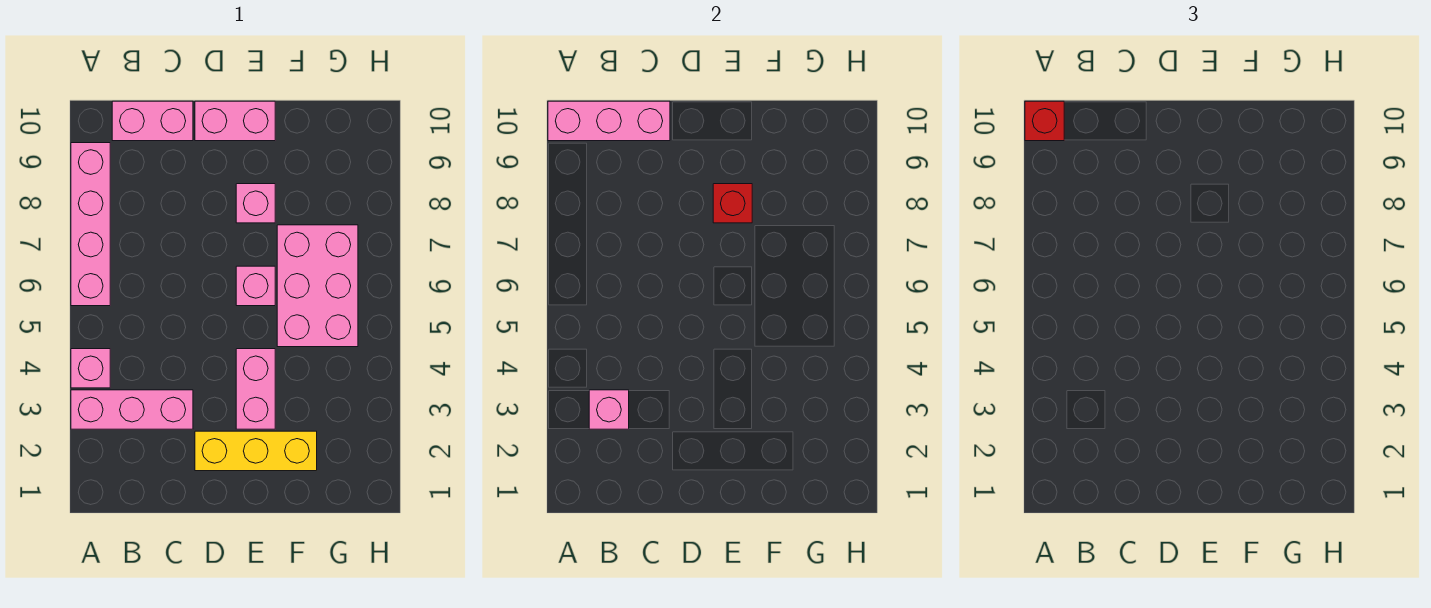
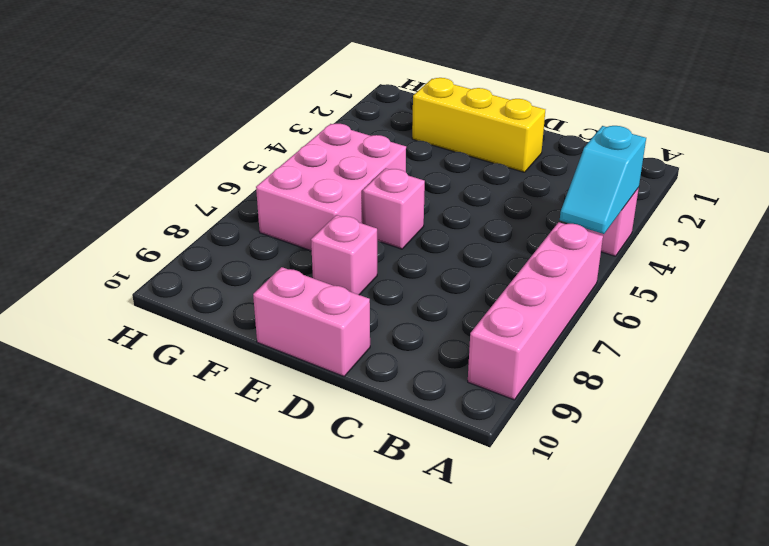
cyan slope A4:A5 level 2 top 4 -> none
none -> pink brick A3:C3 level 1
none -> pink brick B10:C10 level 1
none -> pink brick E3:E4 level 1

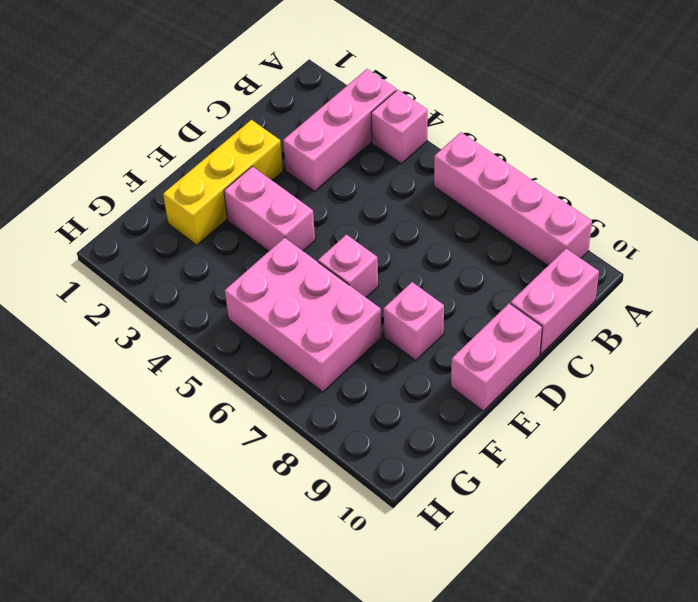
none -> pink brick A10:C10 level 2
none -> pink brick B3 level 2
none -> red brick E8 level 2

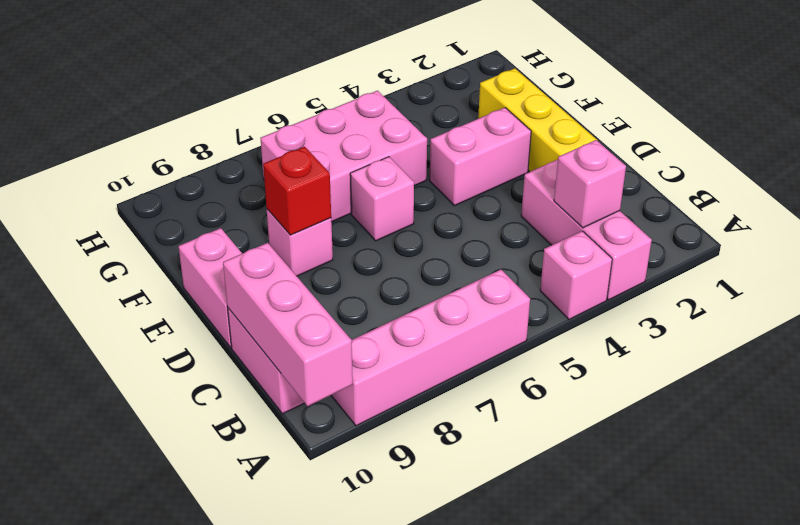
none -> red brick A10 level 3

